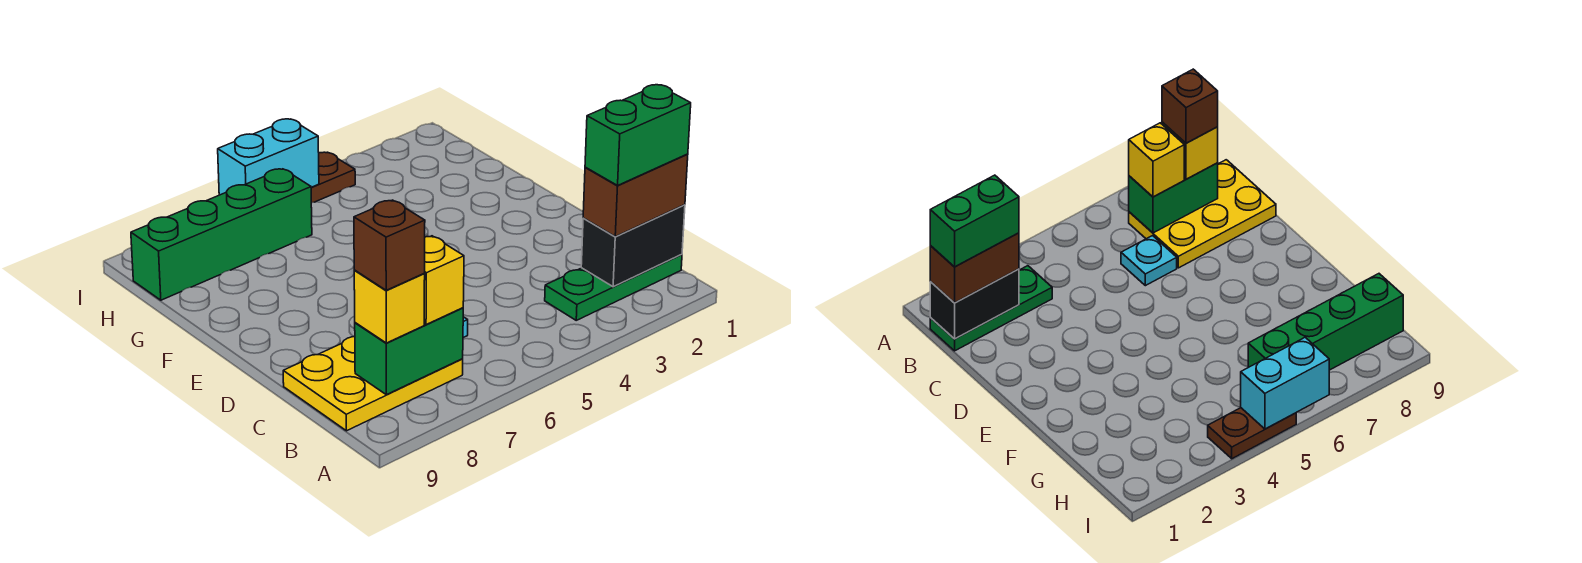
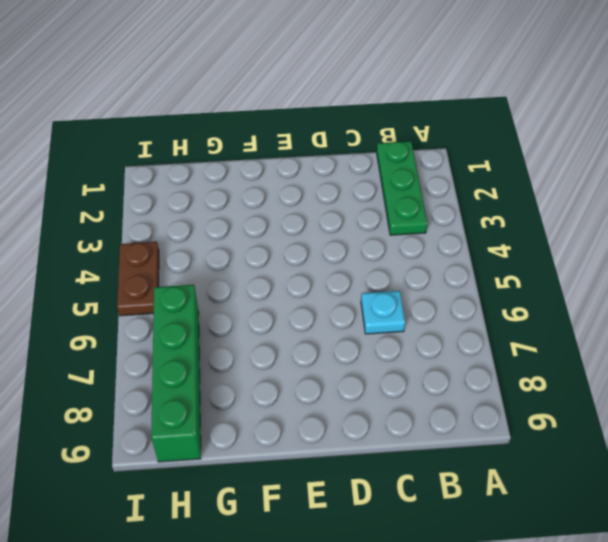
none -> yellow plate B7:C9 level 1
none -> black brick B1:B2 level 2
none -> green brick B7:B8 level 2

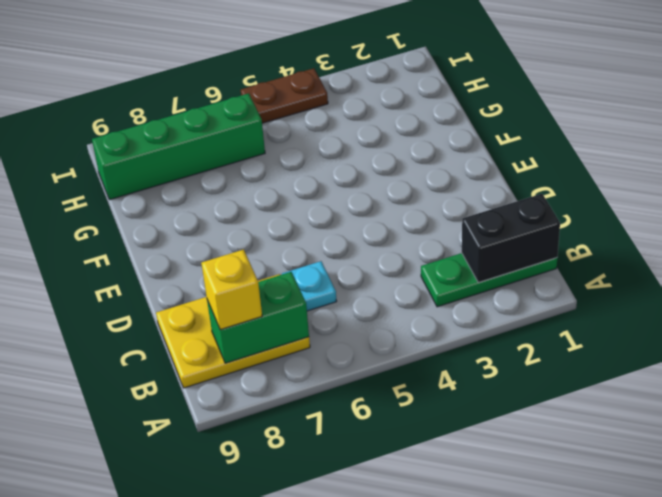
none -> cyan brick I5:I6 level 2
none -> brown brick B1:B2 level 3
none -> yellow brick B7 level 3

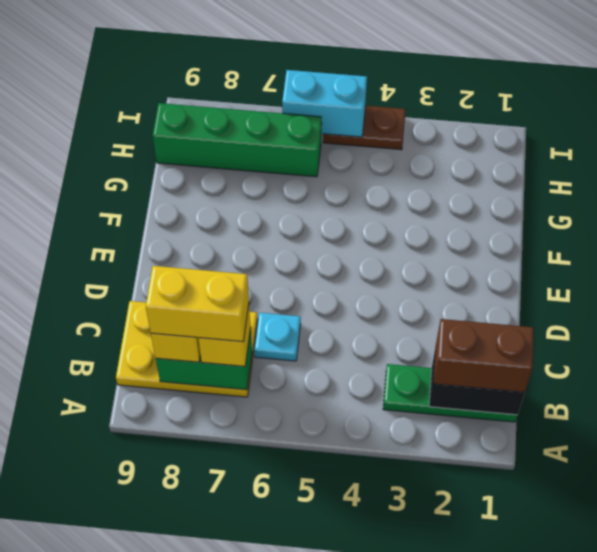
yellow brick B7:B8 level 4 -> brown brick B8 level 4
none -> green brick B1:B2 level 4

